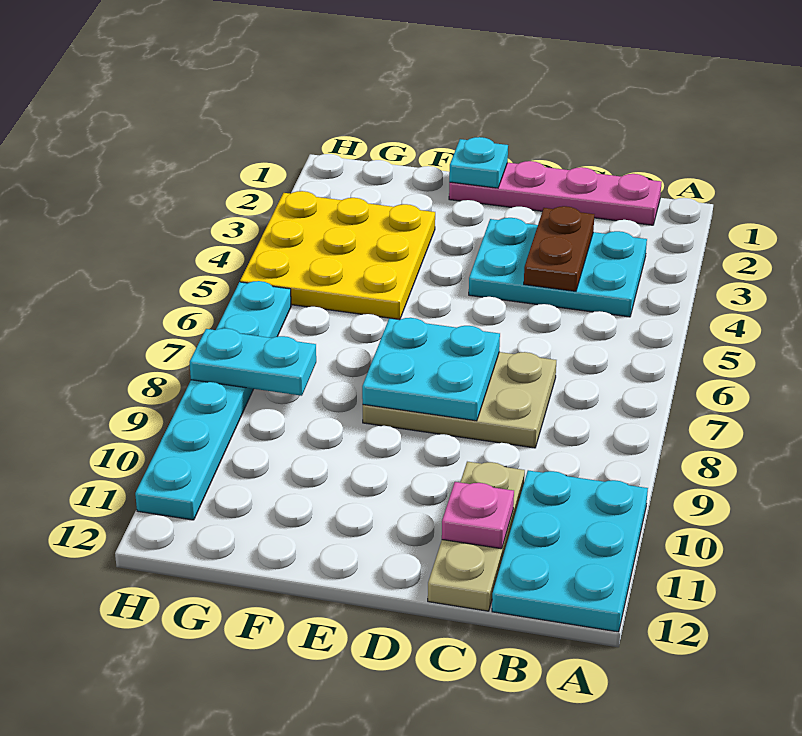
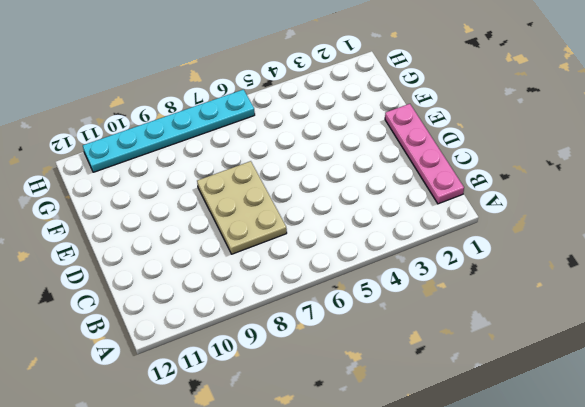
none -> cyan plate A10:B12 level 1
none -> cyan plate B3:D4 level 1
none -> tan plate C10:C12 level 1

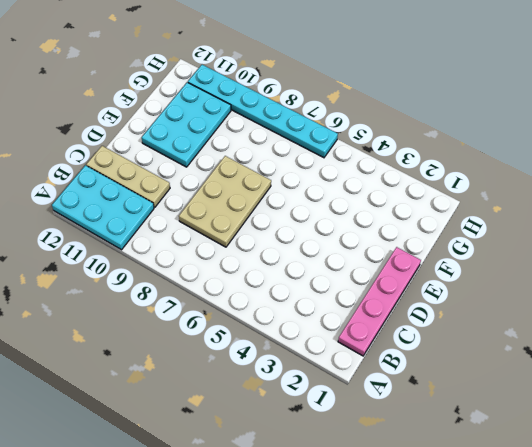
cyan plate E10:G11 level 1 -> cyan plate B3:D4 level 1
none -> yellow plate F3:H5 level 1
none -> brown plate C3:C4 level 2
none -> pink plate C11 level 2

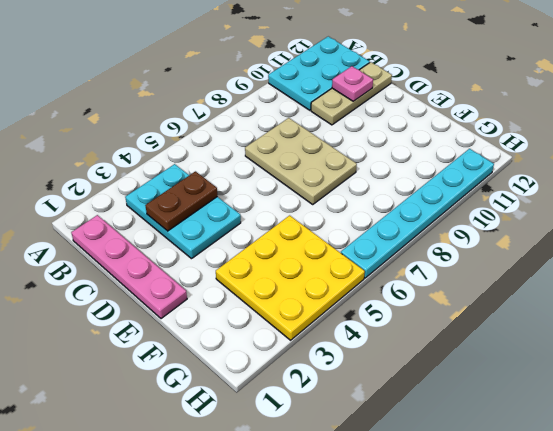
none -> cyan plate D7:E8 level 2
none -> cyan plate E1 level 2
none -> cyan plate G8:H8 level 2

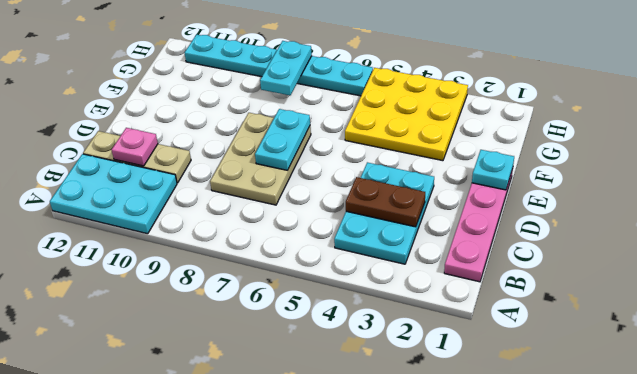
cyan plate D7:E7 level 2 -> cyan plate D7:E8 level 2

